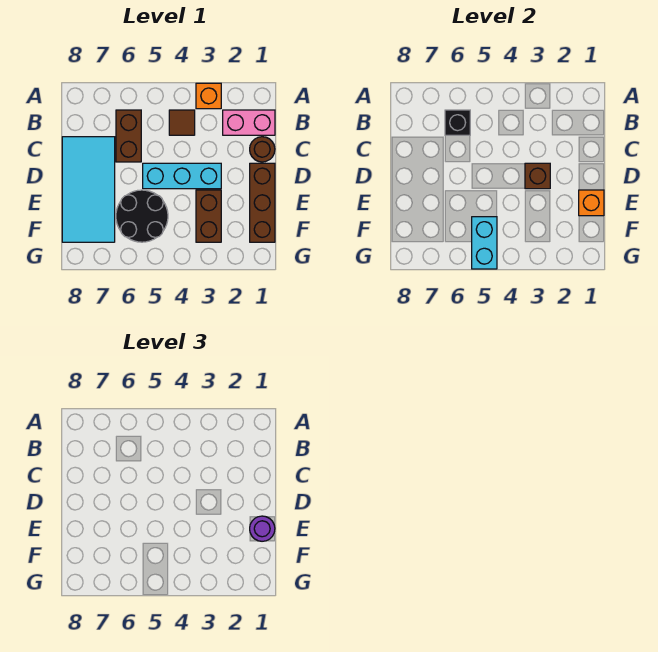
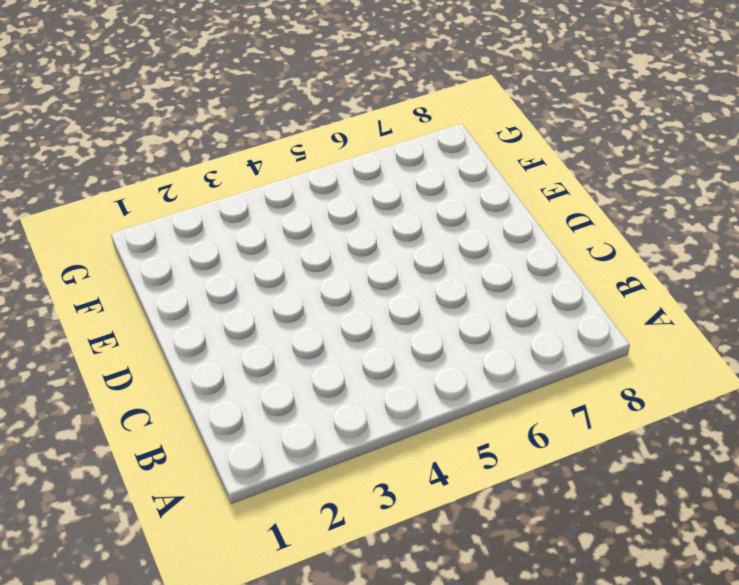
none -> orange brick A3 level 1
none -> pink brick B1:B2 level 1
none -> brown tile B4 level 1

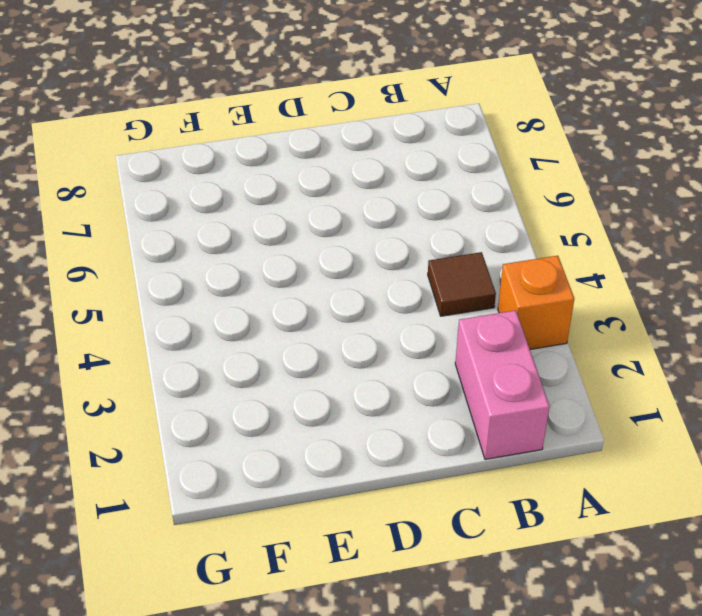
none -> brown brick B6:C6 level 1
none -> brown round brick C1 level 1
none -> cyan tile C7:F8 level 1

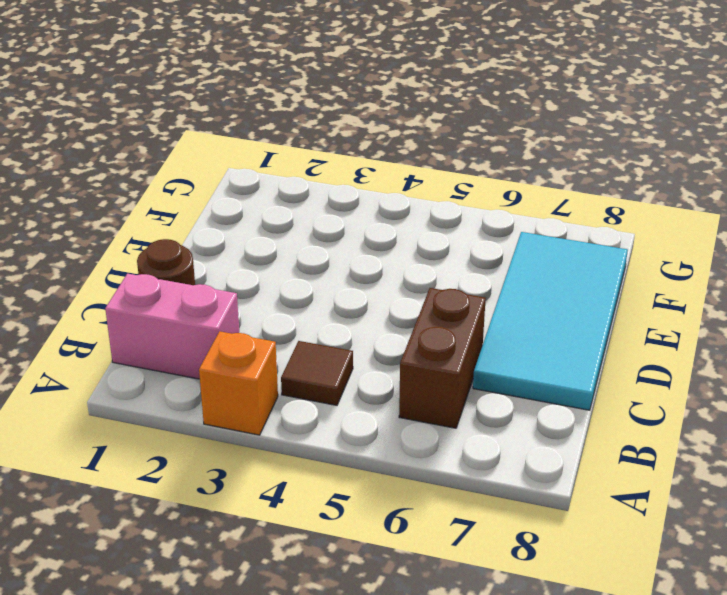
none -> brown brick D1:F1 level 1
none -> cyan brick D3:D5 level 1
none -> brown brick E3:F3 level 1

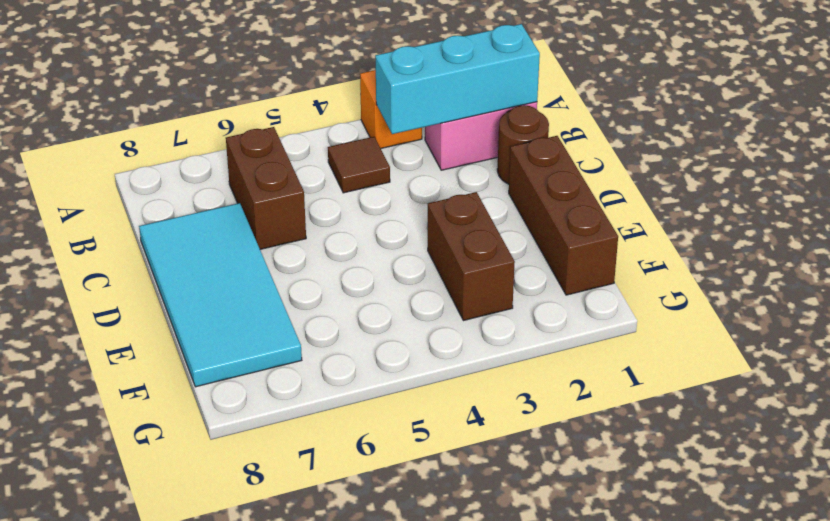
cyan brick B1:B3 level 2 -> cyan brick D3:D5 level 1
none -> black round brick E5:F6 level 1
none -> black brick B6 level 2
none -> brown brick D3 level 2

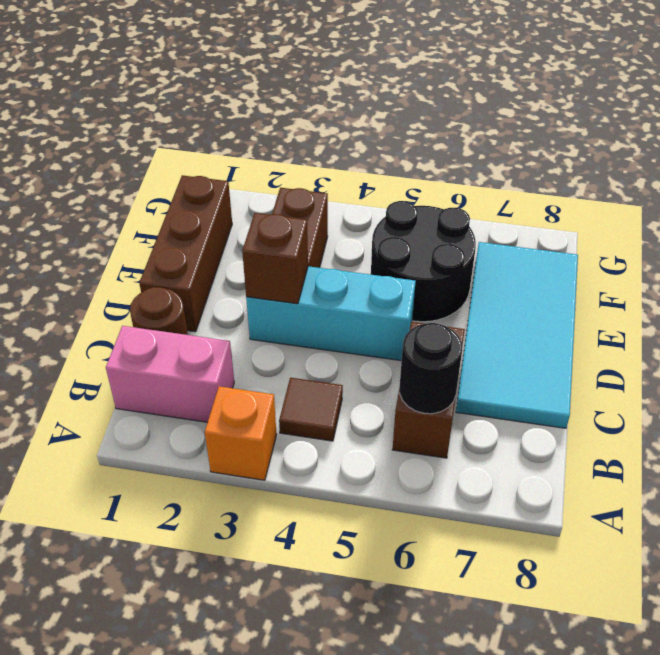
black round brick B6 level 2 -> black brick B6 level 2
none -> orange brick E1 level 2
none -> cyan brick F5:G5 level 2
none -> purple round brick E1 level 3

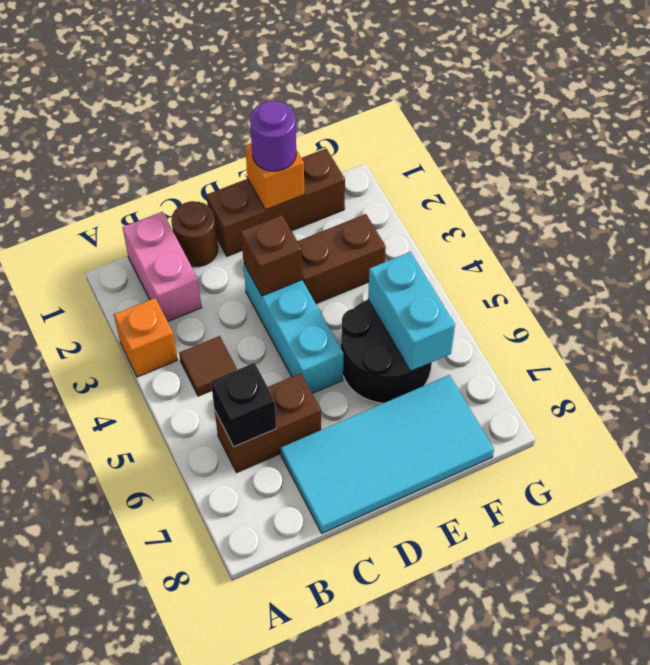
cyan brick F5:F6 level 2 -> cyan brick F5:G5 level 2

